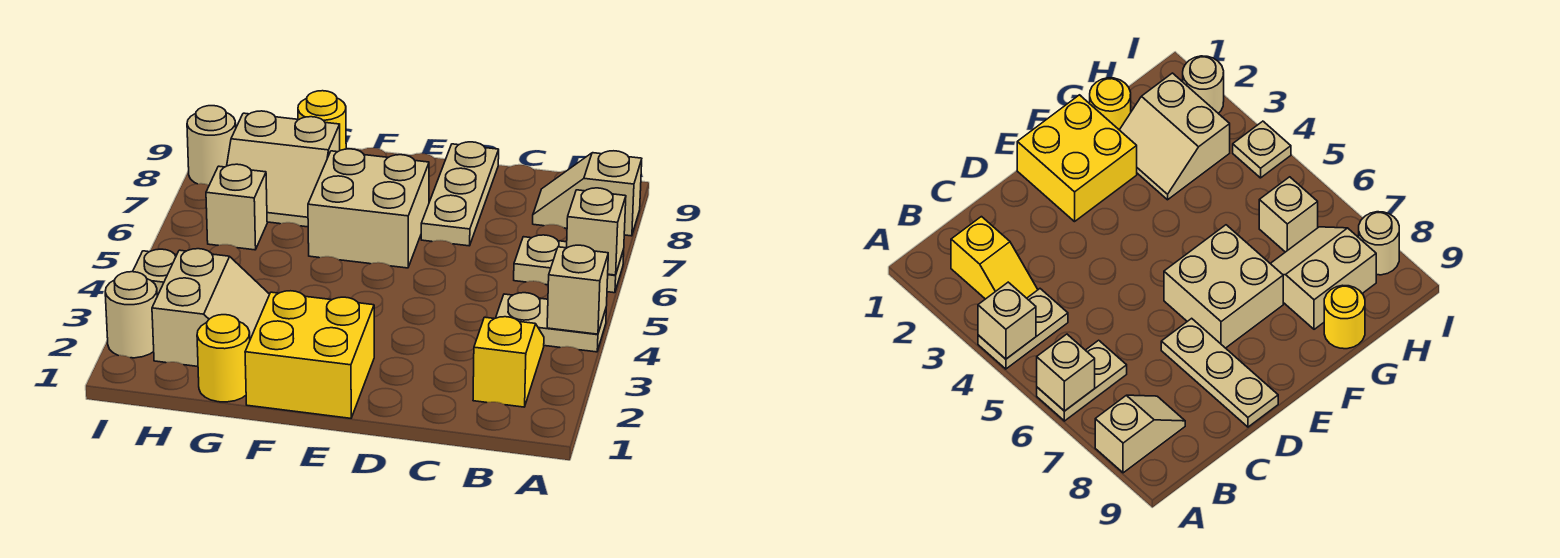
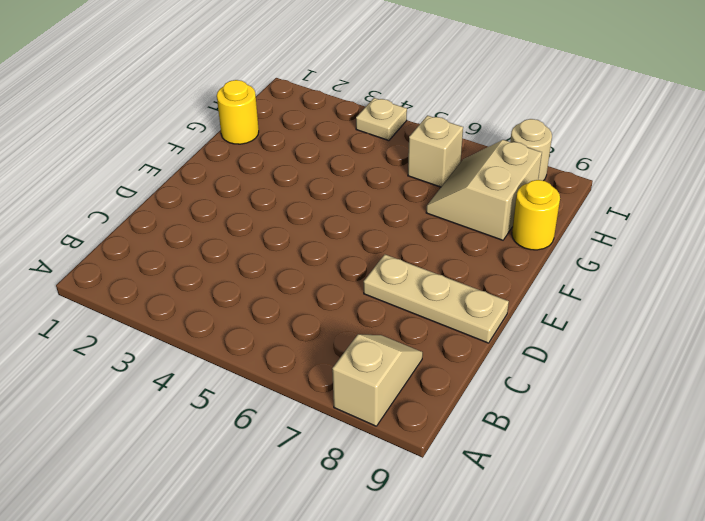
none -> tan plate A4:B4 level 1
none -> tan plate A6:B6 level 1
none -> yellow slope B2:B3 level 1 top 2

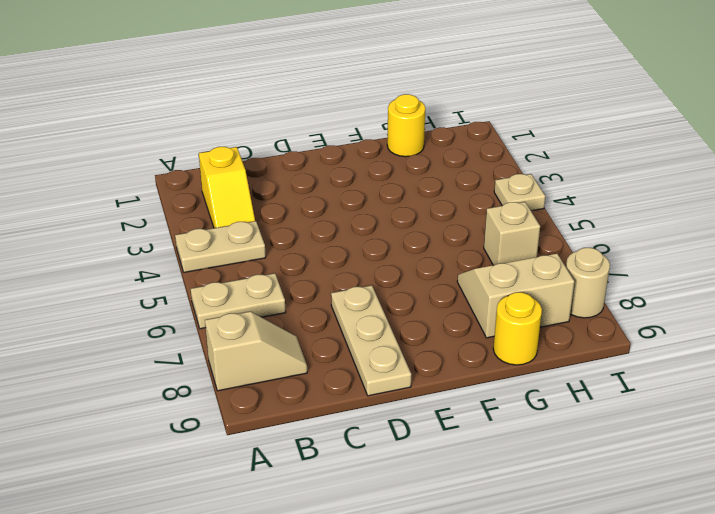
none -> yellow brick E1:F2 level 1
none -> tan brick E6:F7 level 1
none -> tan slope G2:H3 level 1 top H

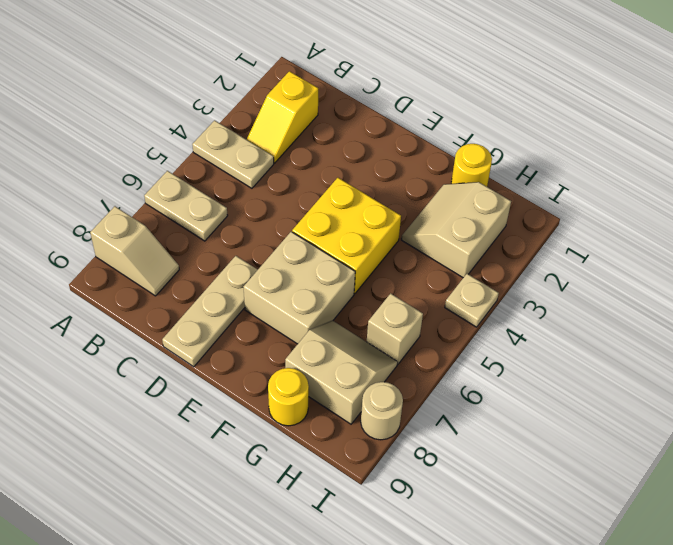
yellow brick E4:F5 level 1 -> yellow brick E1:F2 level 1
none -> tan round brick I2 level 1
none -> tan brick A4 level 2
none -> tan brick A6 level 2

